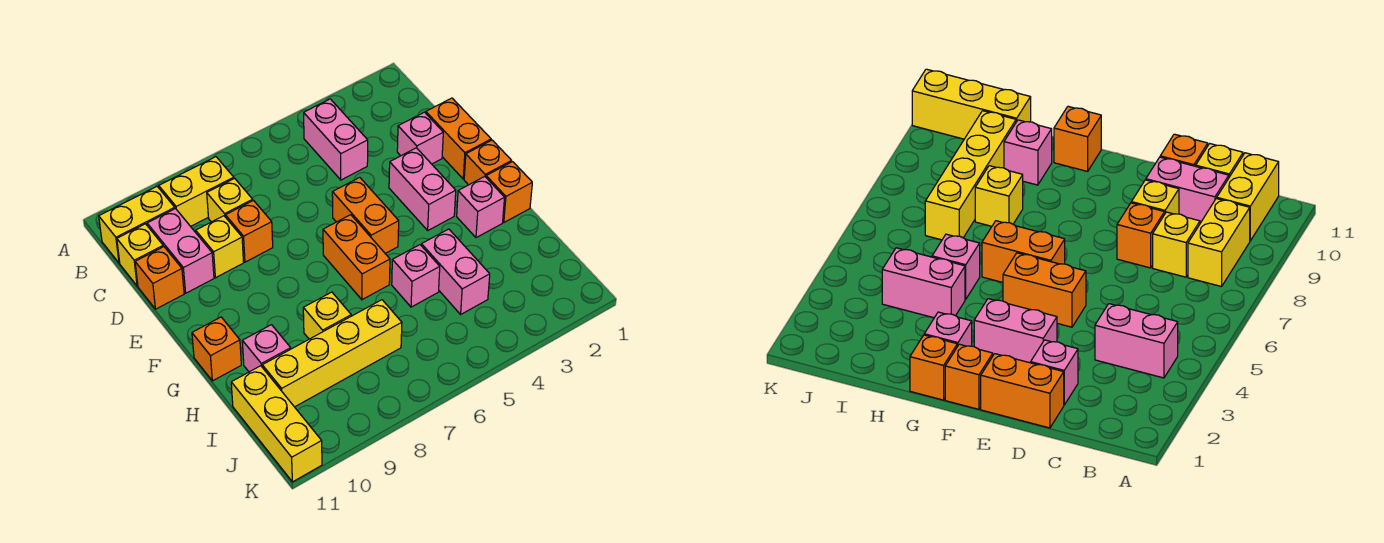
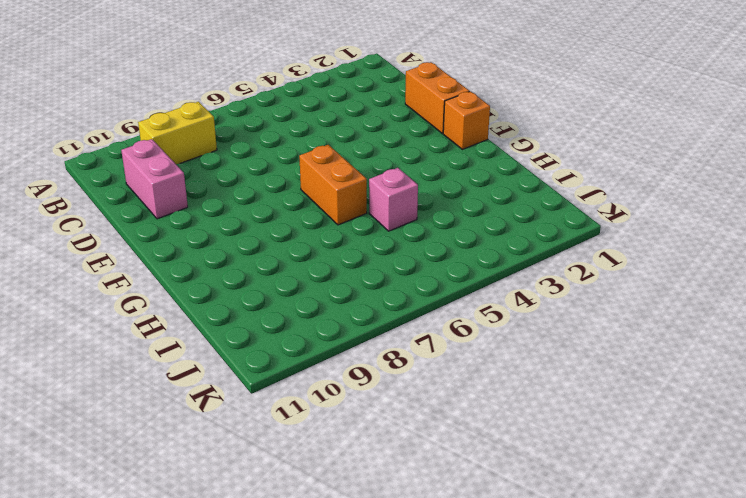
none -> pink brick B4:C4 level 1
none -> yellow brick B10:B11 level 1
none -> yellow brick C8 level 1

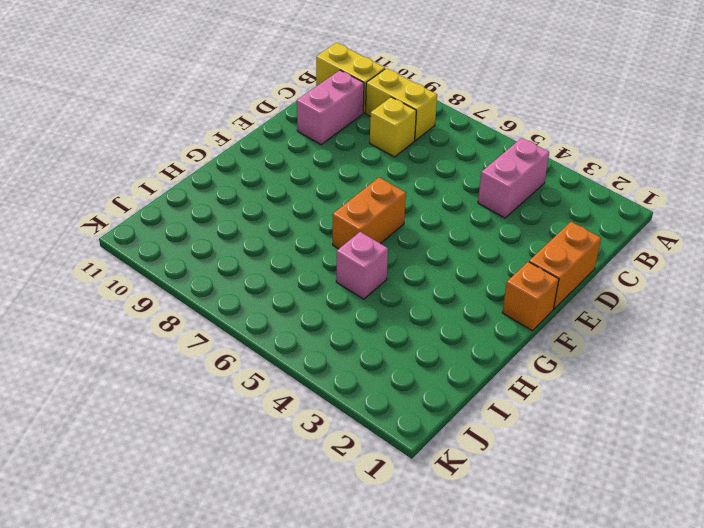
none -> yellow brick C11 level 1
none -> pink brick D2 level 1
none -> orange brick D8 level 1

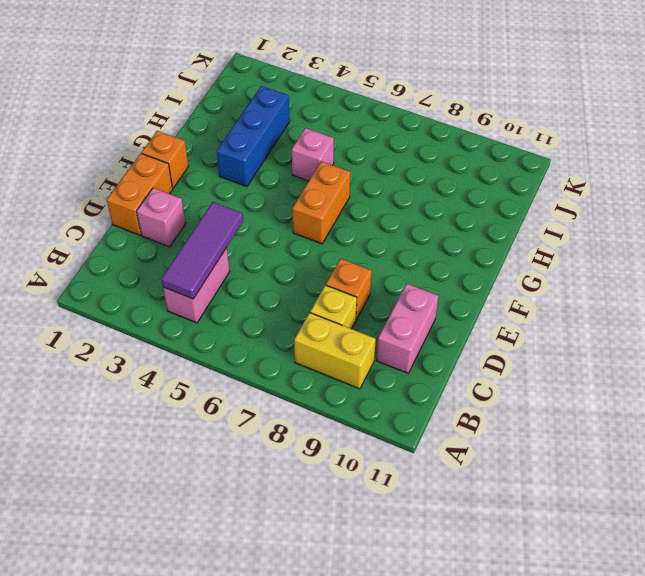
purple tile B4:D4 level 2 -> none
blue brick G3:I3 level 1 -> none
none -> yellow brick B10:B11 level 1
none -> yellow brick C11 level 1
none -> yellow brick D9 level 1

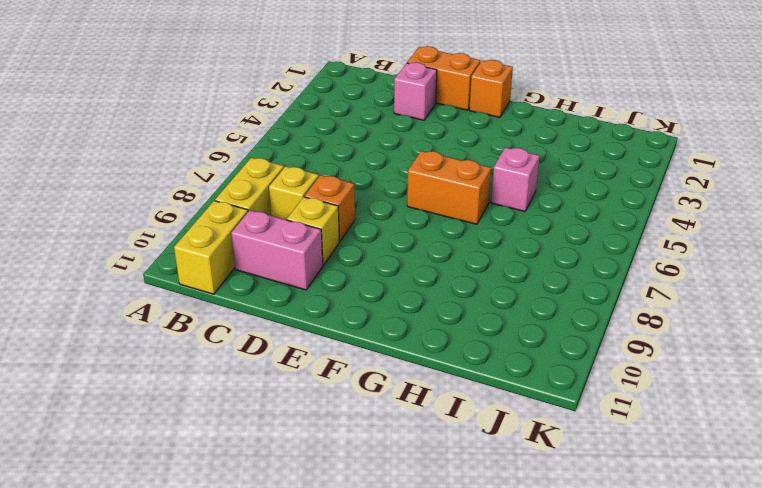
none -> pink brick B4:C4 level 1
none -> yellow brick C11 level 1
none -> orange brick D11 level 1

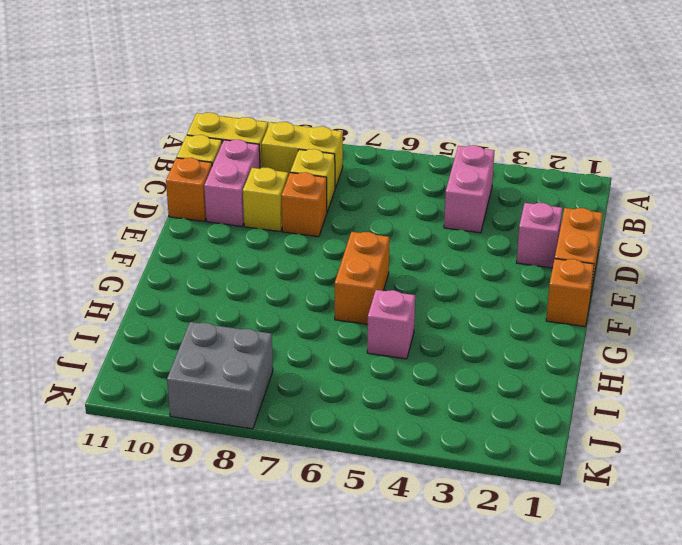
grey brick J8:K9 level 1 -> none
none -> pink brick E3:F3 level 1
none -> orange brick E5:F5 level 1
none -> orange brick G1 level 1

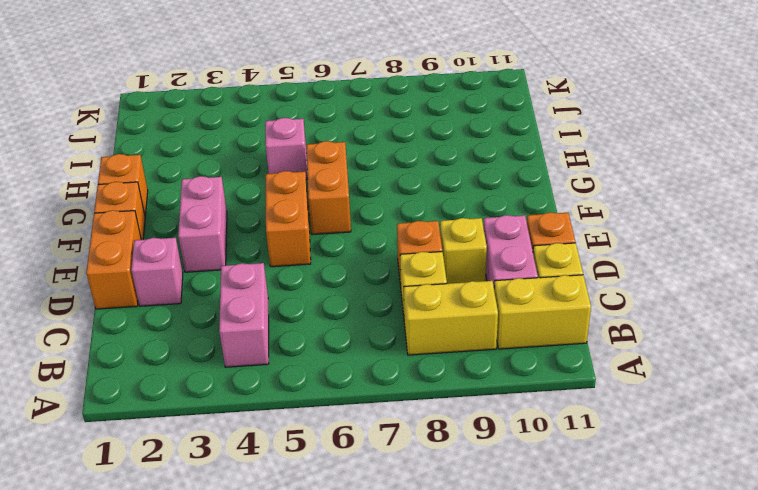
none -> pink brick G2 level 1
none -> orange brick G11 level 1
none -> pink brick H4:I4 level 1

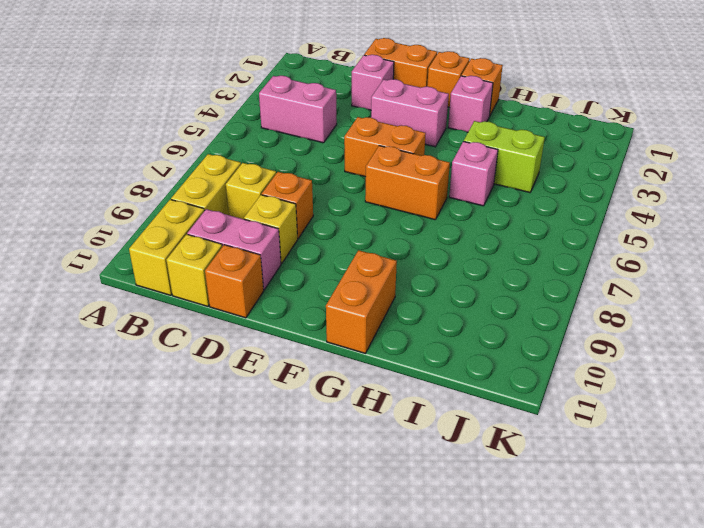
orange brick G10:G11 level 1 -> orange brick G11 level 1
lime brick H4:I4 level 1 -> pink brick H4:I4 level 1
none -> yellow brick H8 level 1
none -> pink brick H10 level 1
none -> yellow brick I7:I10 level 1

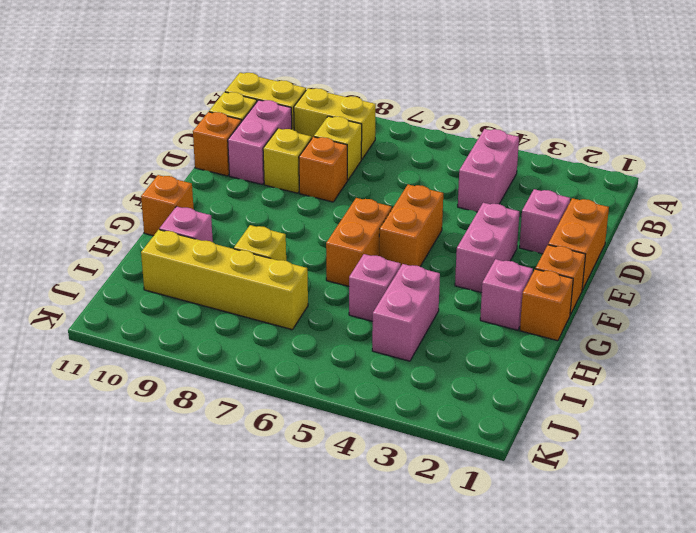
none -> yellow brick I11:K11 level 1

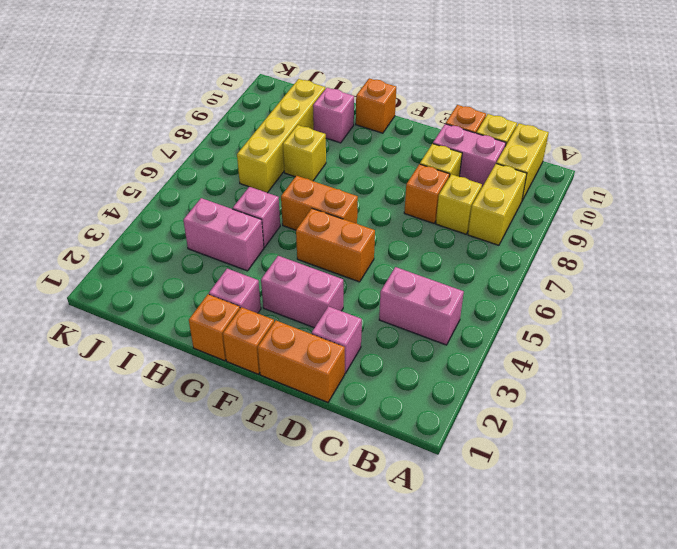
none -> yellow brick I11:K11 level 1

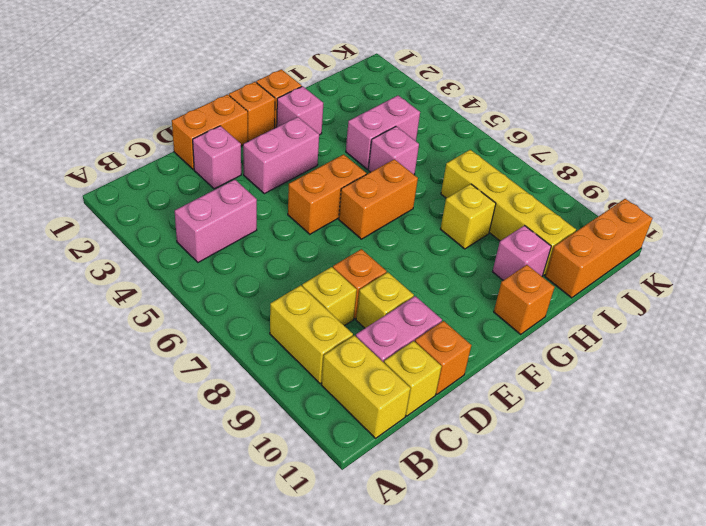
orange brick I11:K11 level 1 -> yellow brick I11:K11 level 1

